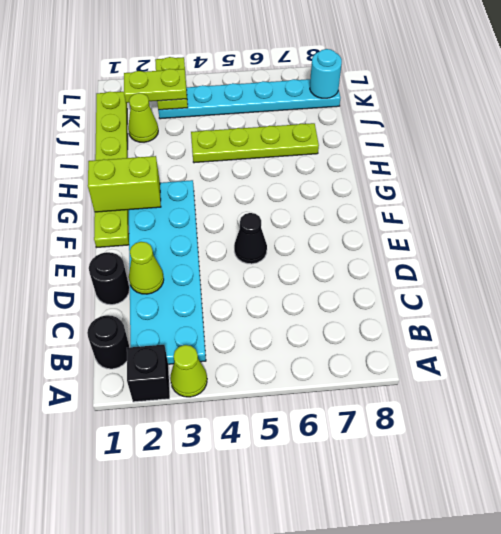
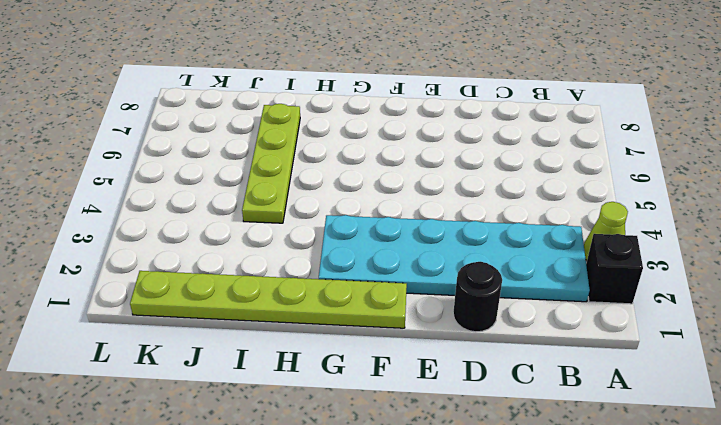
none -> black round brick B1 level 1
none -> black cone E5 level 1
none -> lime cone J2 level 1

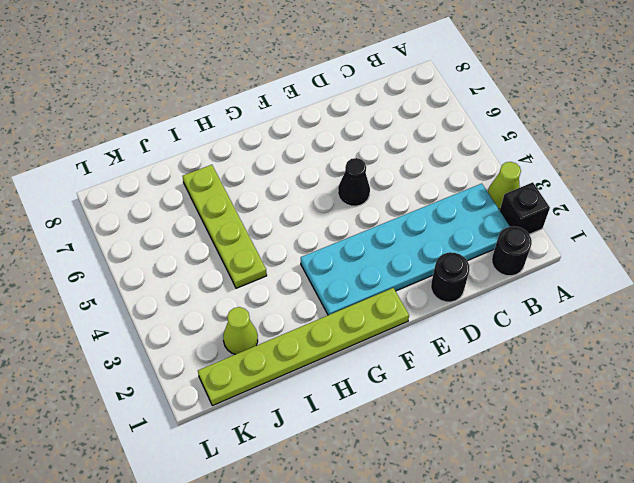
none -> cyan plate K3:K8 level 1
none -> lime cone D2 level 2
none -> lime brick G1:G2 level 2

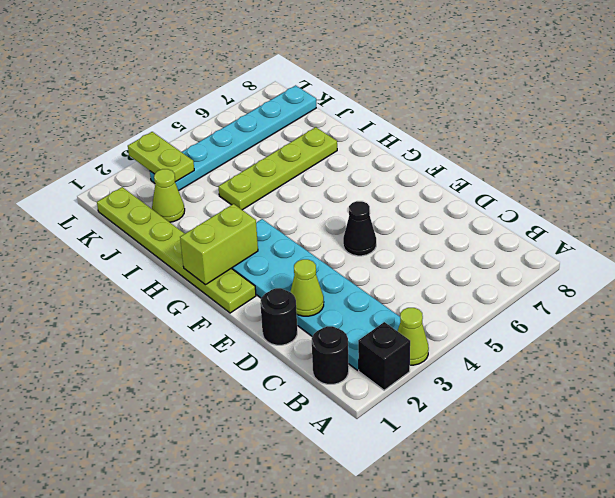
none -> cyan round brick K8 level 2
none -> lime plate K2:K3 level 3

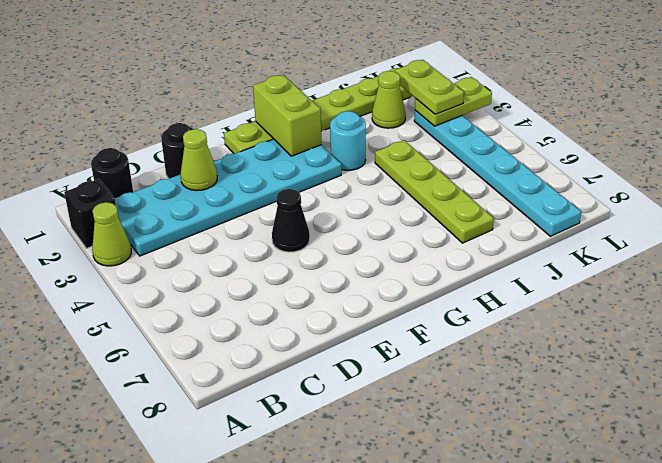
cyan round brick H3 level 1 -> cyan round brick K8 level 2

